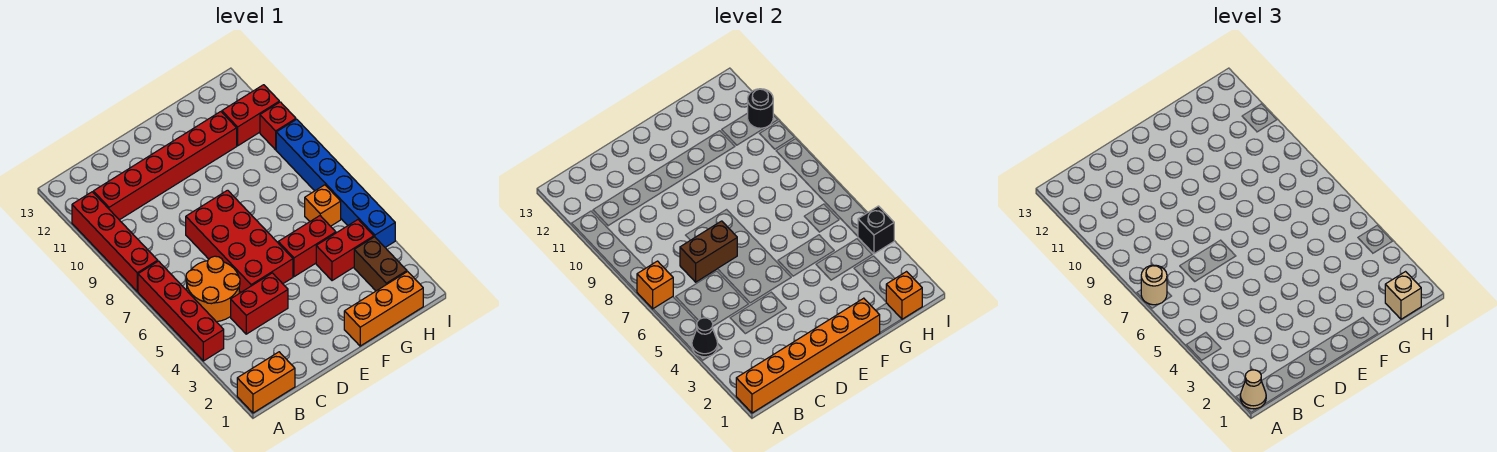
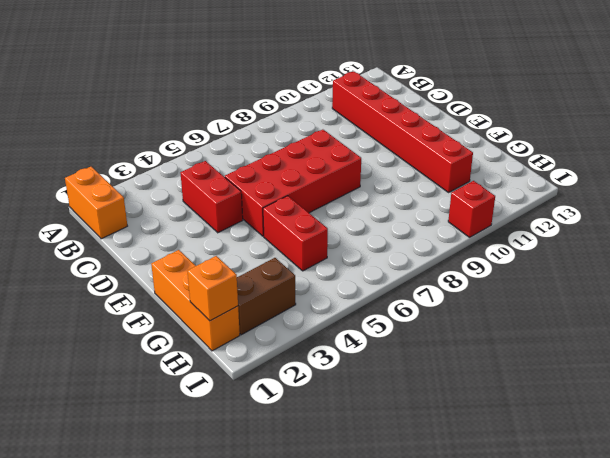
none -> red brick A4:A7 level 1
none -> red brick A8:A11 level 1
none -> orange round brick B5:C6 level 1

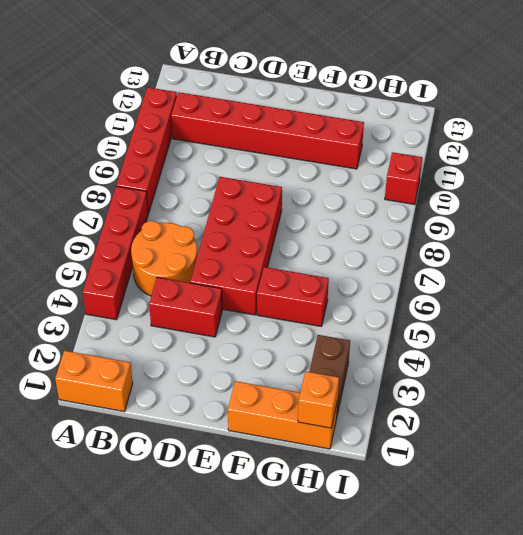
none -> red brick G4:H4 level 1
none -> orange brick H6 level 1
none -> red brick H11:I11 level 1

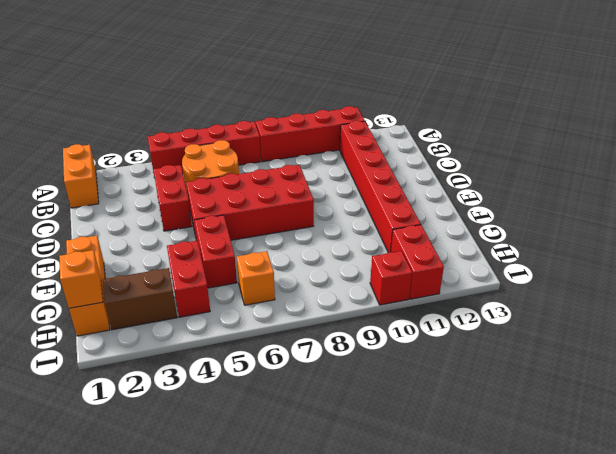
none -> blue brick I4:I9 level 1
none -> orange brick A1:F1 level 2
none -> black cone A4 level 2

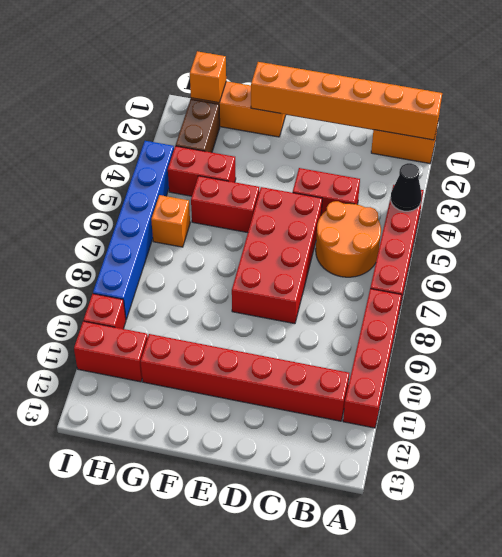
none -> orange brick A7 level 2
none -> brown brick C7:D7 level 2
none -> black brick I4 level 2

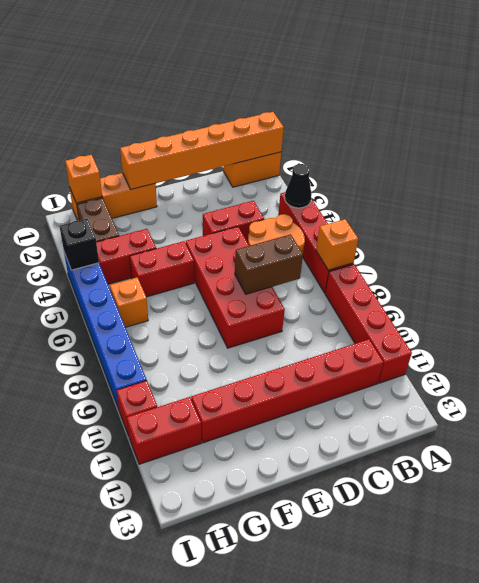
none -> black round brick I11 level 2
none -> tan cone A1 level 3
none -> tan round brick A7 level 3

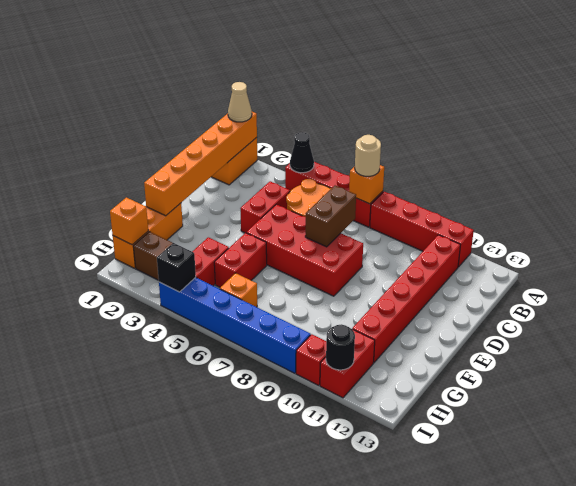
none -> tan brick H1 level 3

